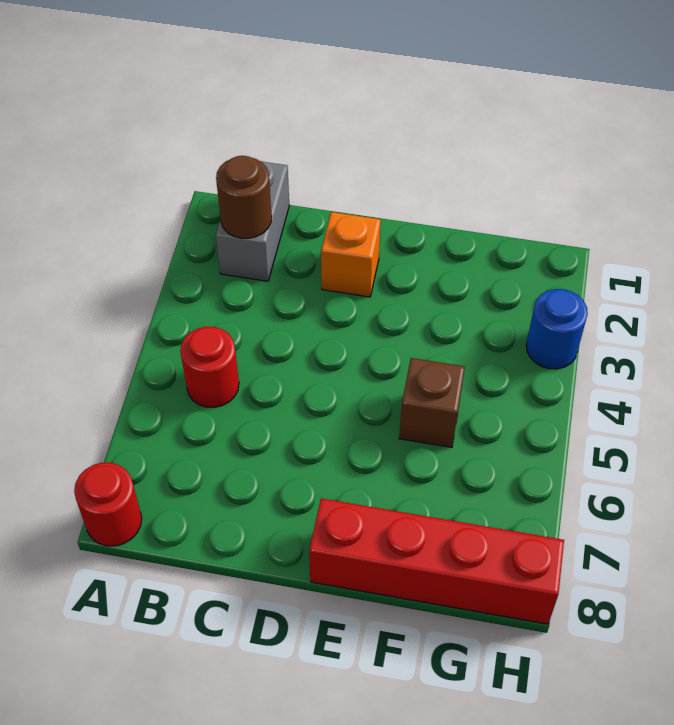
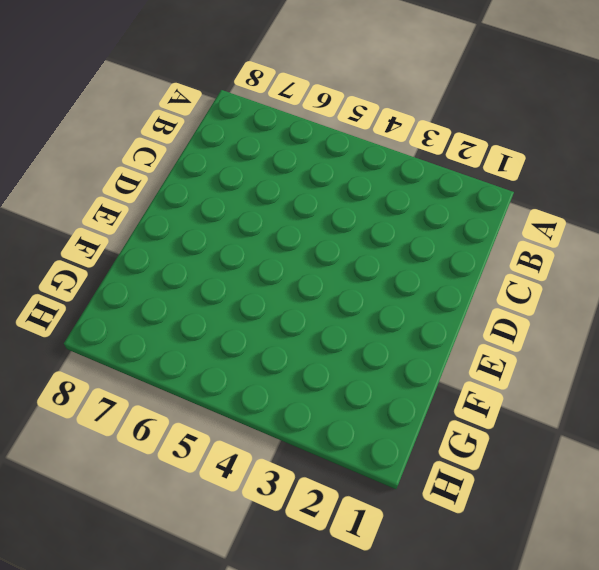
none -> red round brick A8 level 1
none -> grey brick B1:B2 level 1

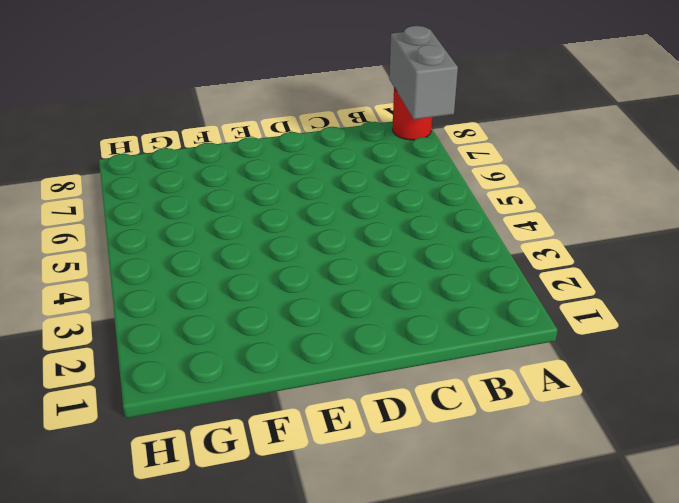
grey brick A7:A8 level 2 -> grey brick B1:B2 level 1
none -> red round brick B5 level 1
none -> orange brick D2 level 1

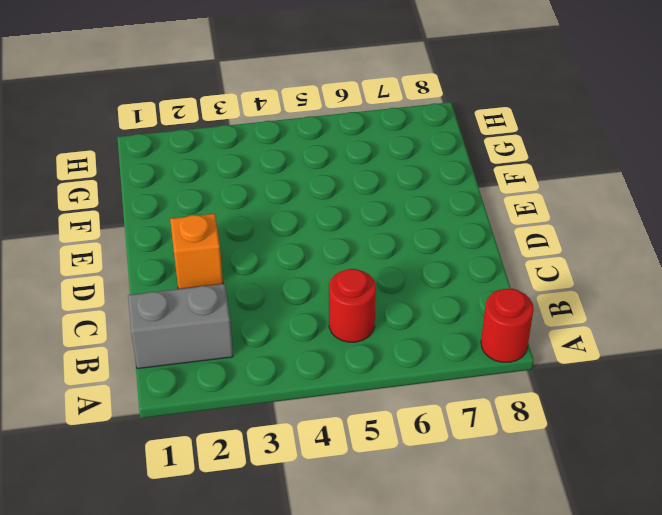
none -> red brick E8:H8 level 1
none -> brown brick F5 level 1

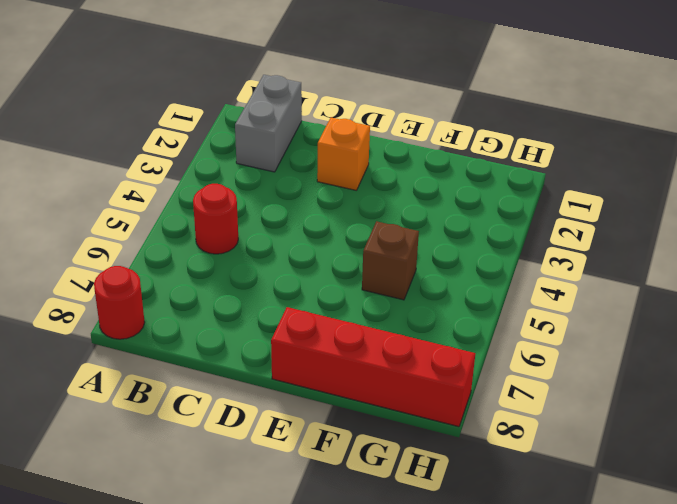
none -> blue round brick H3 level 1
none -> brown round brick B2 level 2

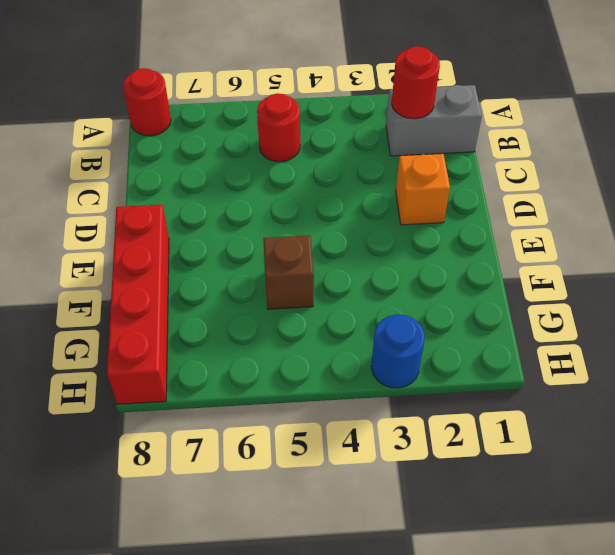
red round brick B2 level 2 -> brown round brick B2 level 2

